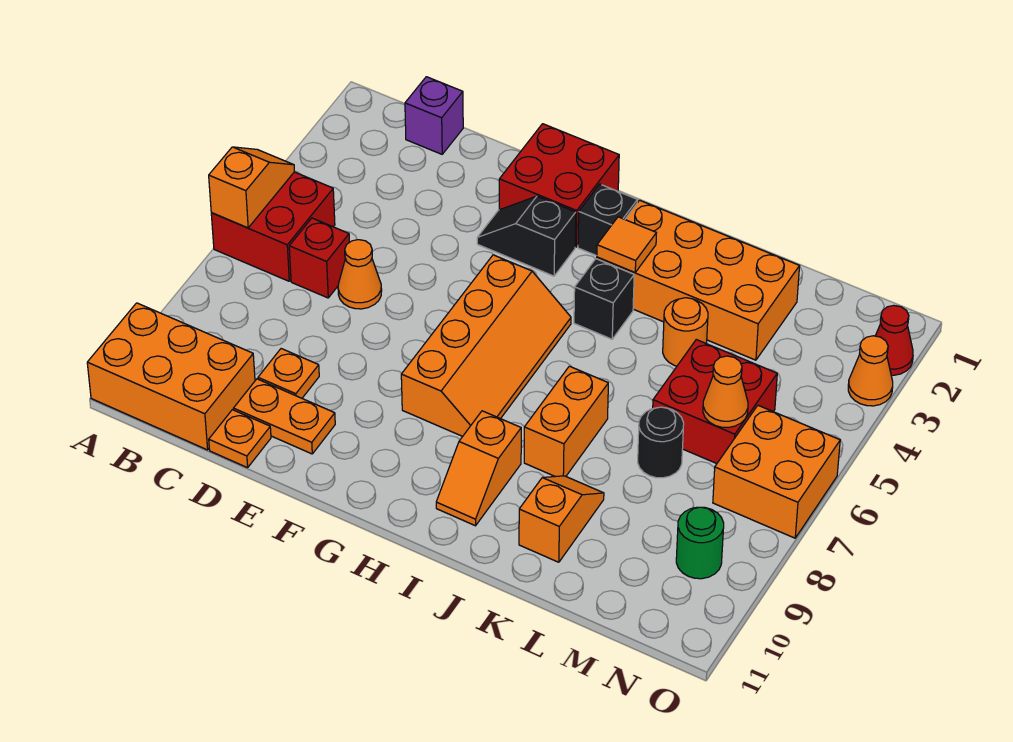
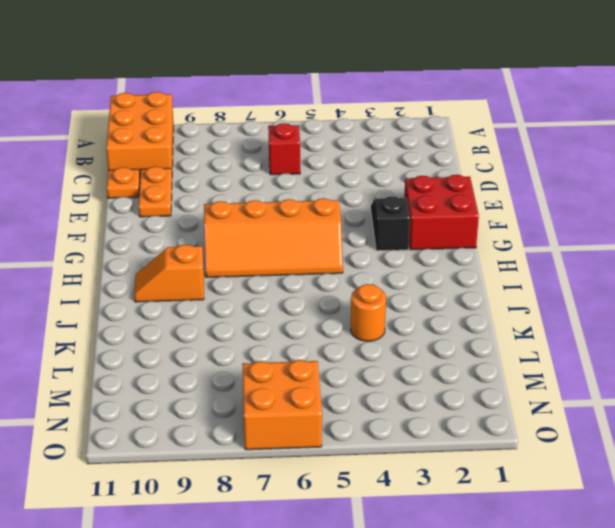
none -> red brick A5:B6 level 1
none -> purple brick C1 level 1
none -> orange cone D6 level 1

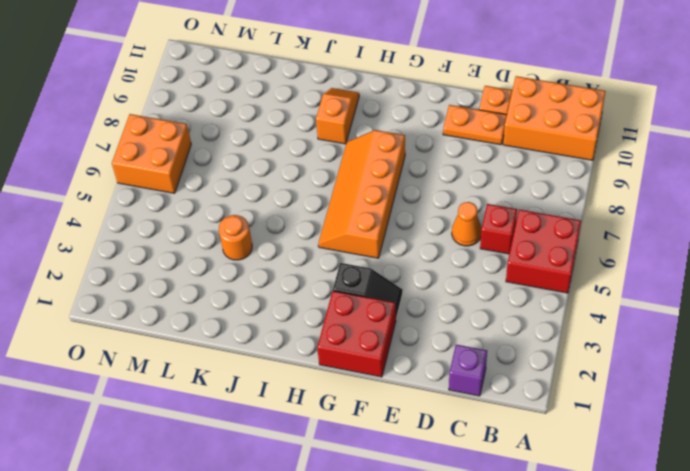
none -> orange plate D9 level 1
none -> black brick H2 level 1
none -> orange brick I2:L3 level 1

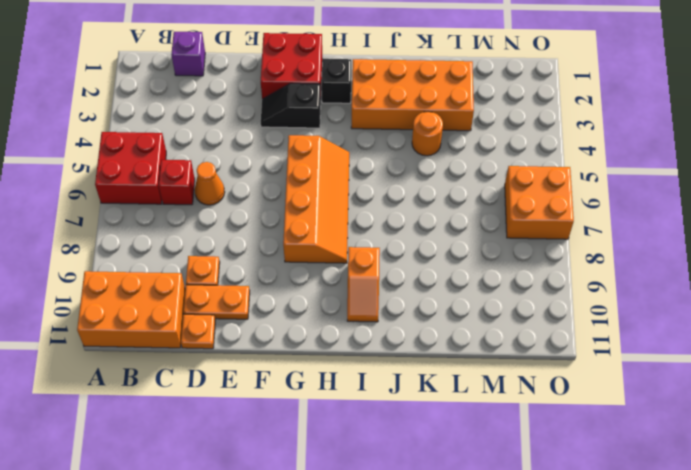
none -> black brick I4 level 1
none -> orange brick J7:J8 level 1
none -> orange slope K9:K10 level 1 top 10

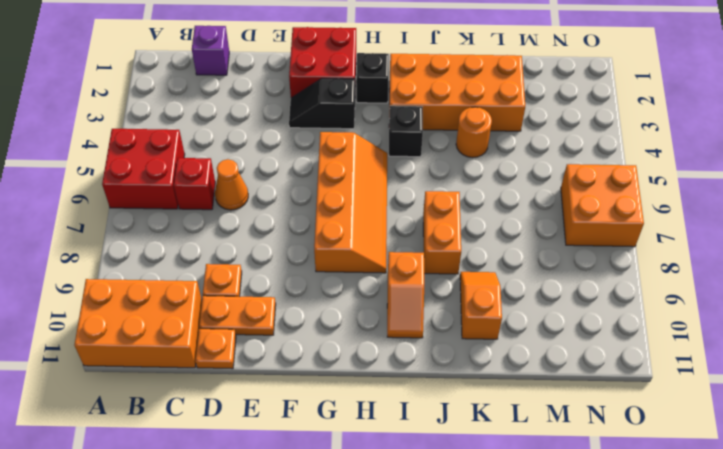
none -> red brick L5:M6 level 1
none -> black round brick L7 level 1
none -> green round brick N9 level 1

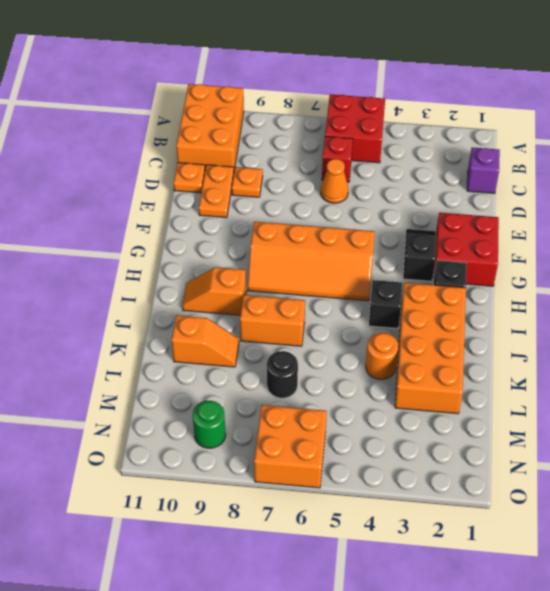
none -> red brick L5:M6 level 1
none -> red cone O2 level 1
none -> orange cone O3 level 1

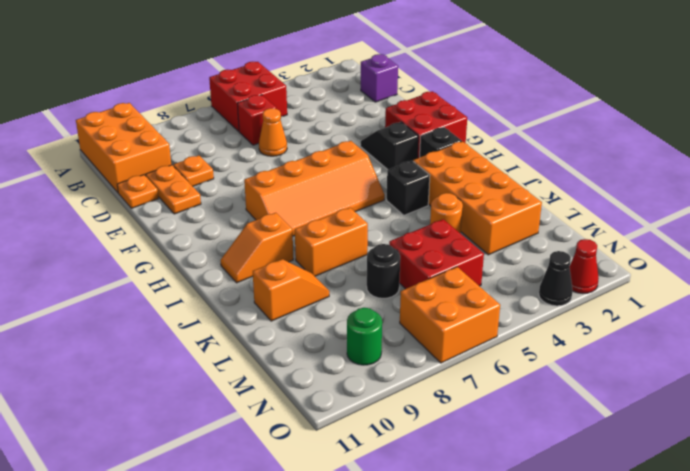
black cone O3 level 1 -> orange cone O3 level 1
none -> orange slope A5:A6 level 2 top 6
none -> orange tile I3 level 2
none -> orange cone M6 level 2

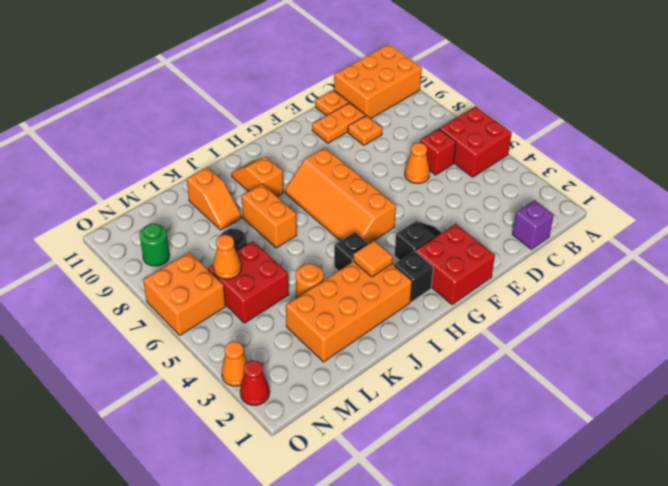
none -> orange slope A5:A6 level 2 top 6

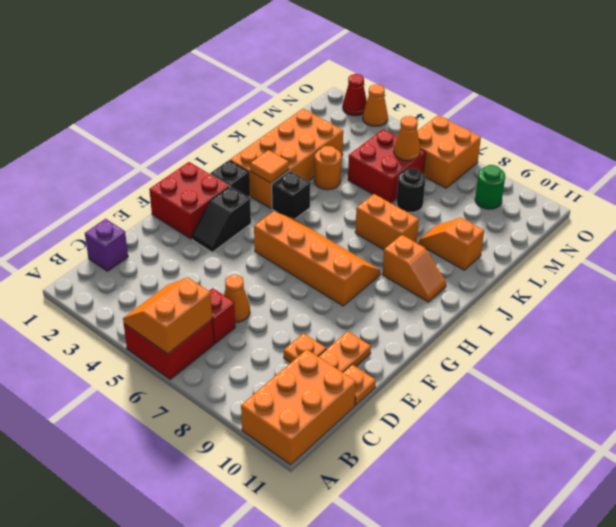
orange slope A5:B6 level 2 top 6 -> orange slope A5:A6 level 2 top 6

